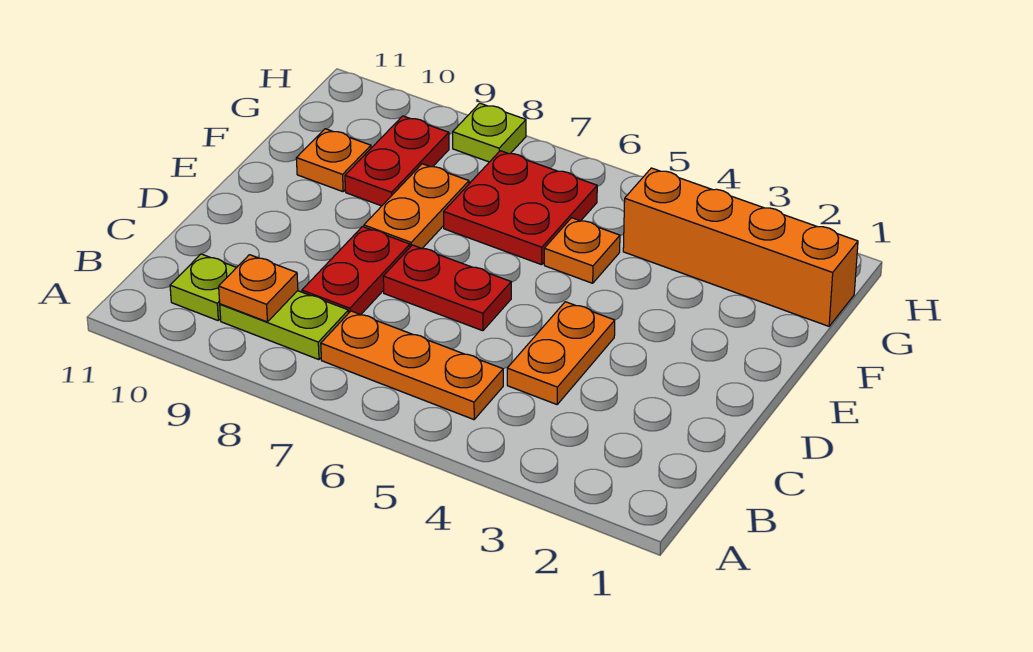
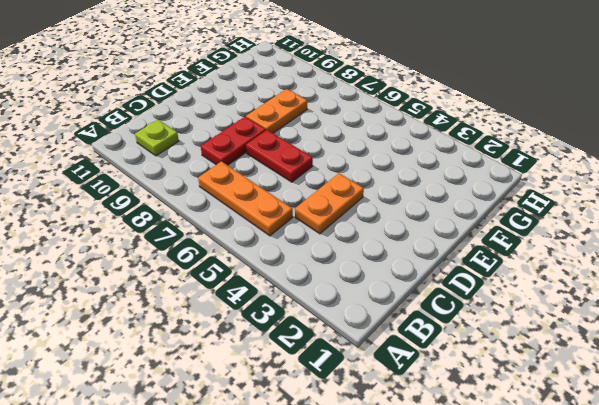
none -> lime plate B8:B9 level 1
none -> orange plate F5 level 1
none -> red plate F6:G7 level 1

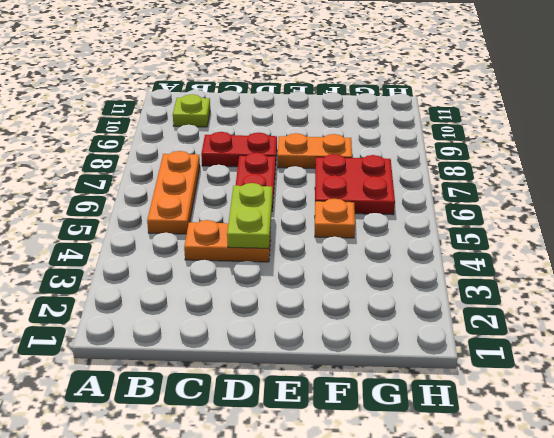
lime plate D4:D5 level 2 -> lime plate B8:B9 level 1
none -> red plate F9:G9 level 1
none -> orange plate F10 level 1
none -> orange brick G1:G4 level 1

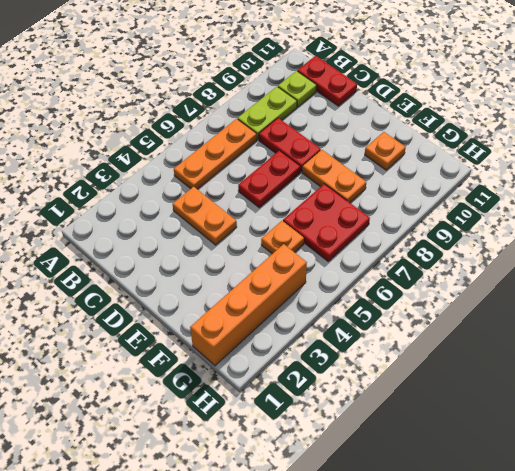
red plate B11:C11 level 1 -> red plate F9:G9 level 1
none -> lime plate H8 level 1
none -> orange plate B9 level 2

